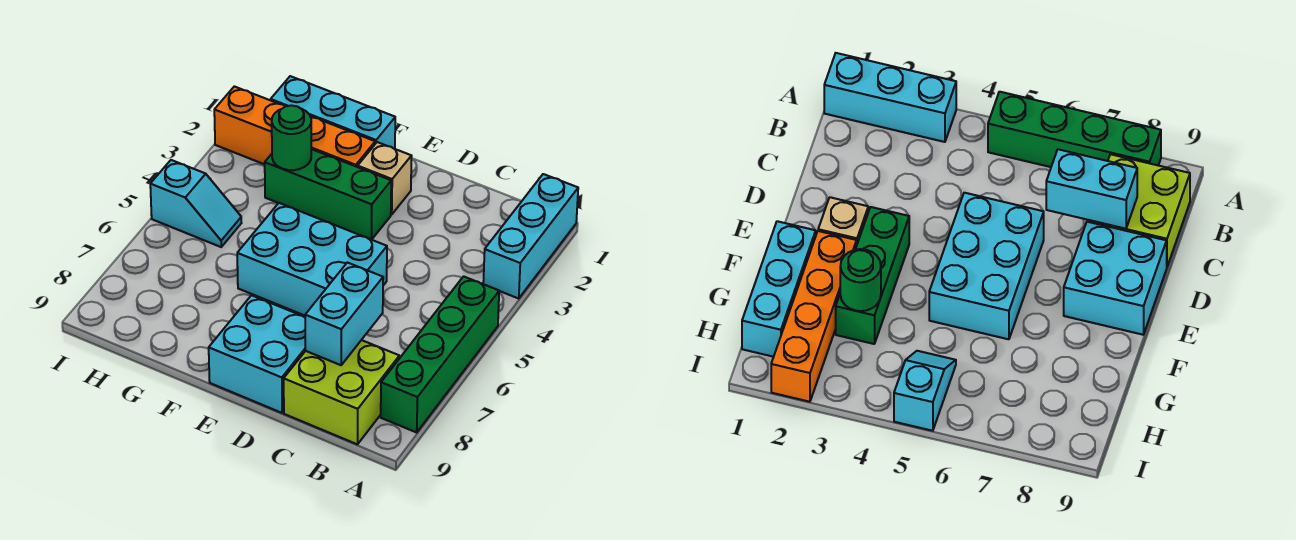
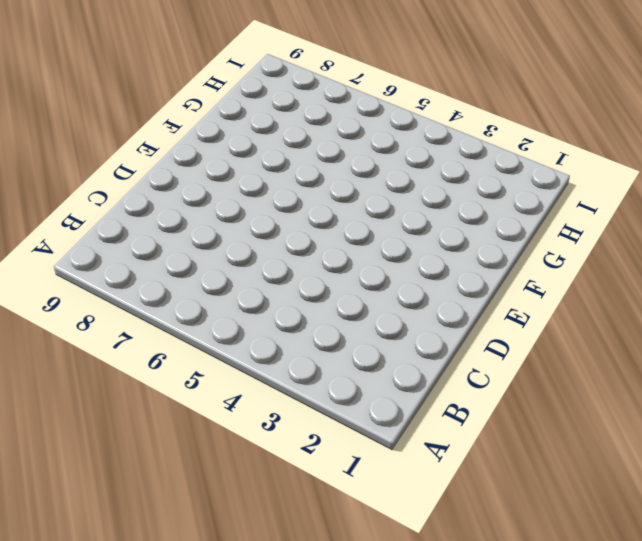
none -> cyan brick A1:A3 level 1
none -> green brick A5:A8 level 1
none -> lime brick B8:C9 level 1

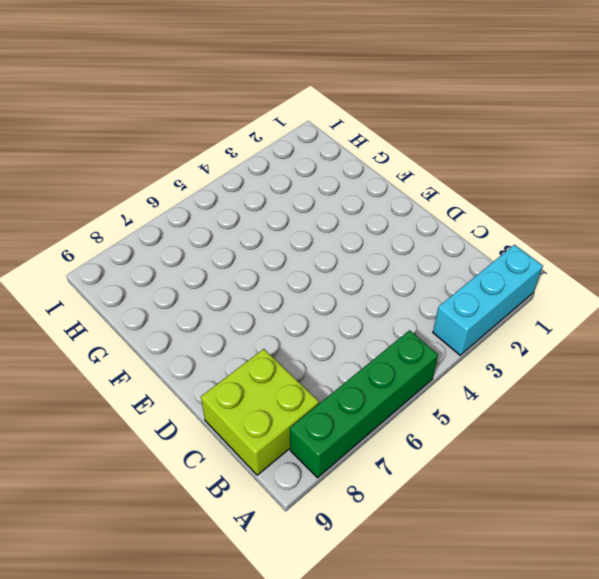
none -> cyan brick D5:F6 level 1
none -> cyan brick D8:E9 level 1
none -> tan brick E2 level 1

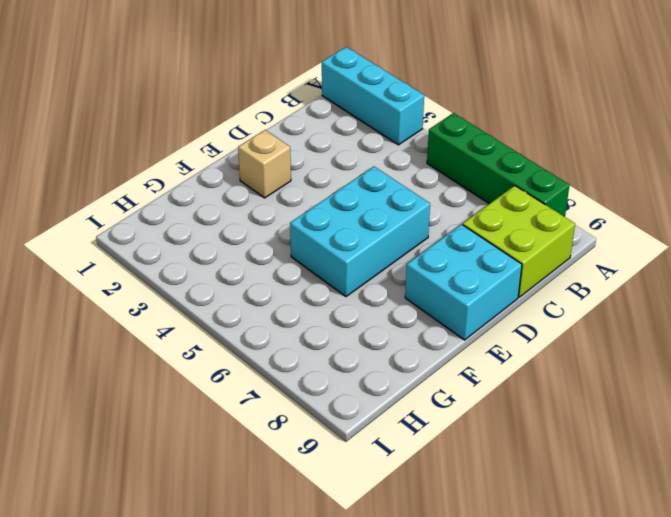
none -> green brick E3:G3 level 1
none -> cyan brick F1:H1 level 1
none -> orange brick F2:I2 level 1

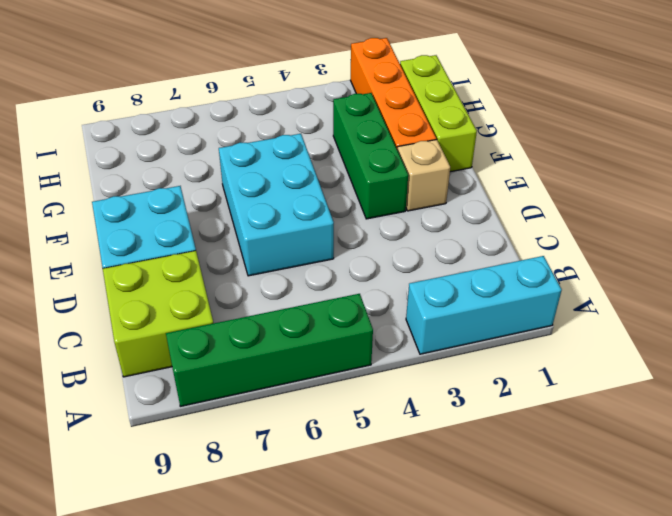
lime brick F1:H1 level 1 -> cyan brick F1:H1 level 1
none -> cyan slope H5:I5 level 1 top I
none -> cyan brick C7:C8 level 2
none -> green round brick G3 level 2

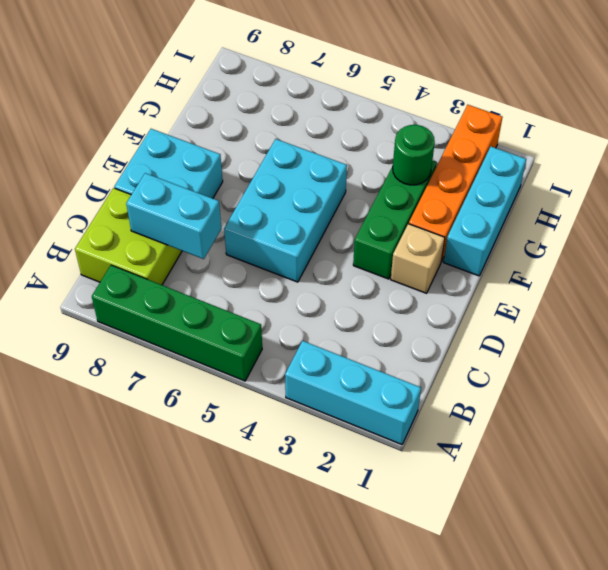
none -> cyan slope H5:I5 level 1 top I

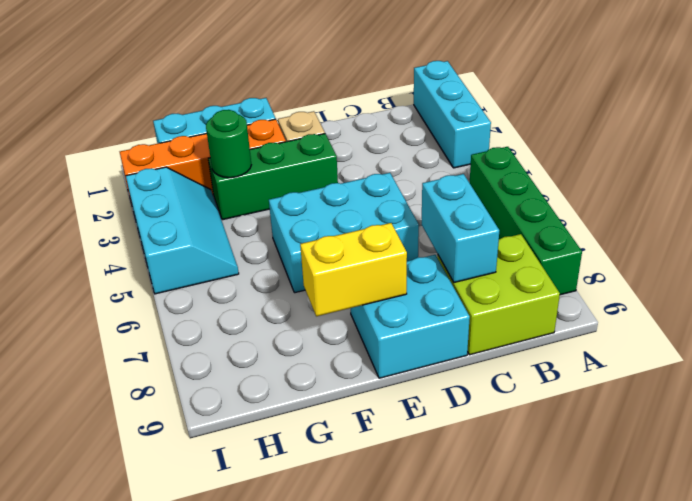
yellow brick E8:F8 level 2 -> none
cyan slope H3:I5 level 1 top I -> cyan slope H5:I5 level 1 top I

